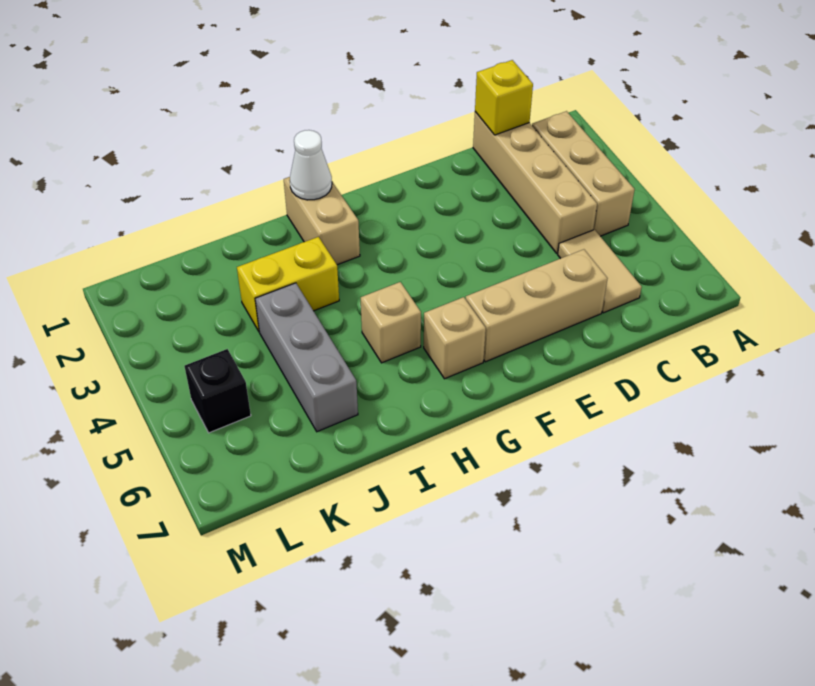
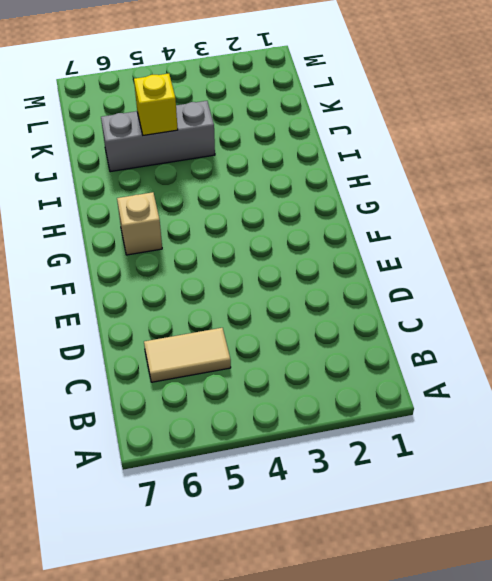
yellow brick J5 level 2 -> yellow brick C1 level 2
none -> tan brick B2:B4 level 1
none -> tan brick C1:C4 level 1
none -> tan brick D6:F6 level 1

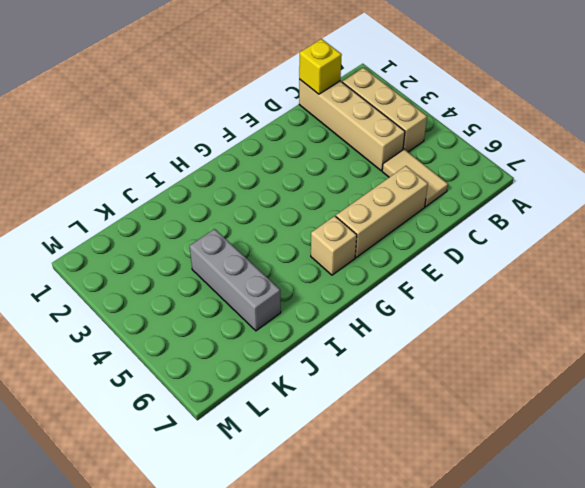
none -> tan brick H1:H2 level 1
none -> tan brick H5 level 1
none -> yellow brick I3:J3 level 1

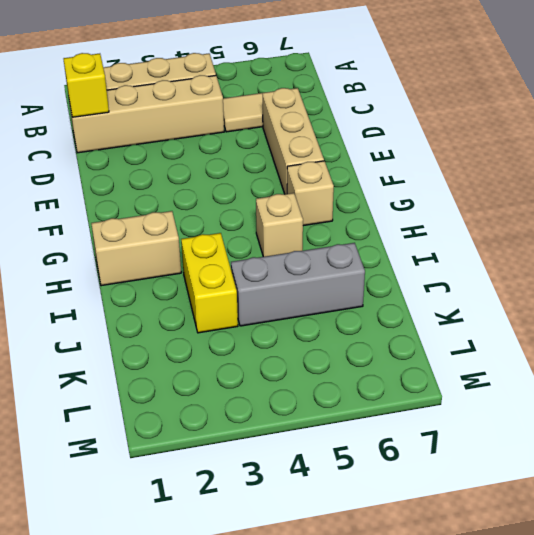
none -> black brick L5 level 1
none -> white cone H1 level 2

